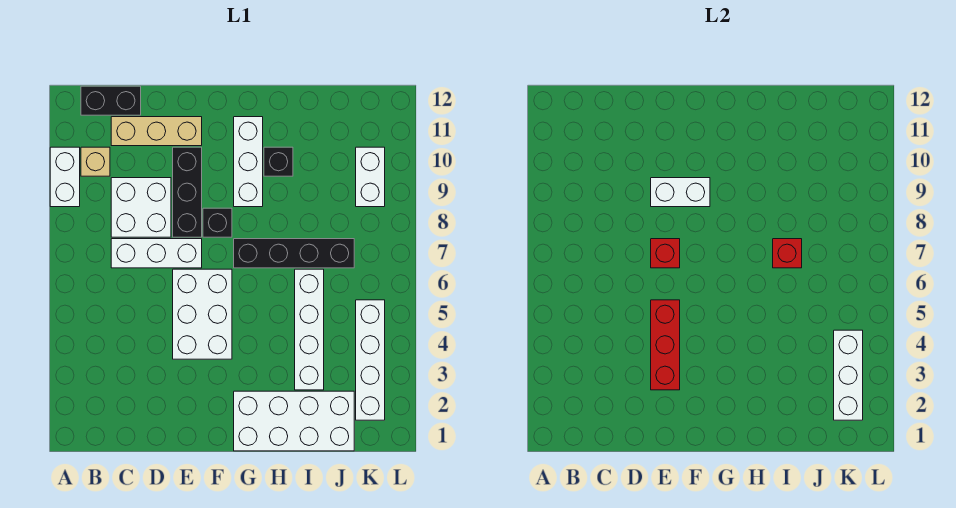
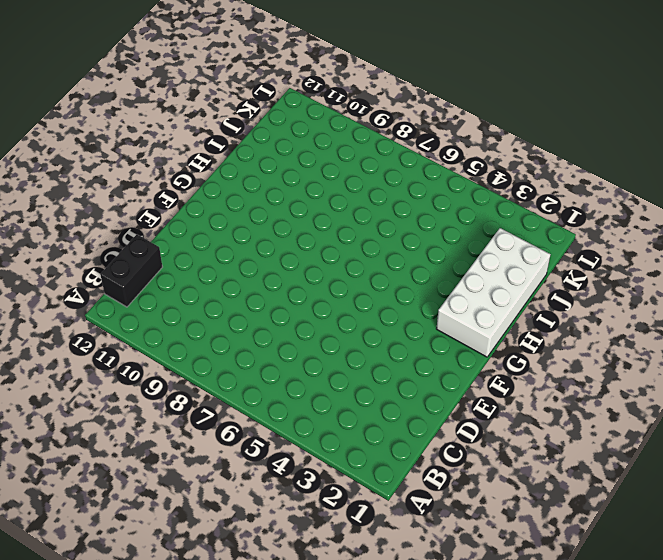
none -> white brick A9:A10 level 1
none -> tan brick B10 level 1
none -> white brick C7:E7 level 1

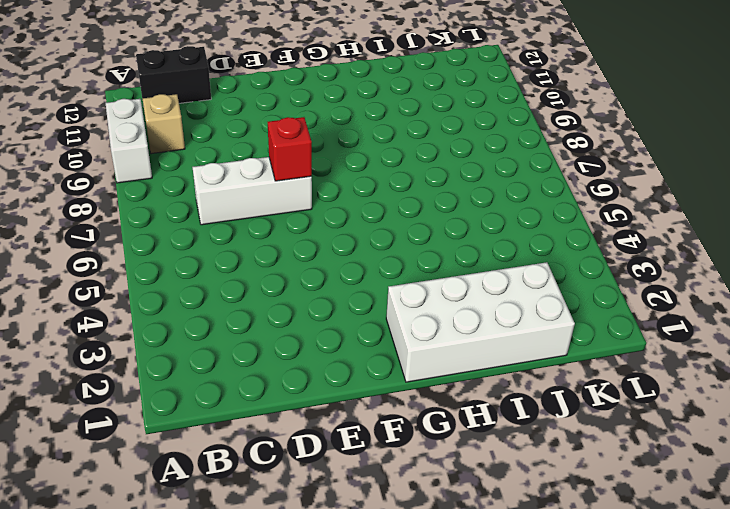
none -> white brick C8:D9 level 1
none -> tan brick C11:E11 level 1
none -> white brick E4:F6 level 1

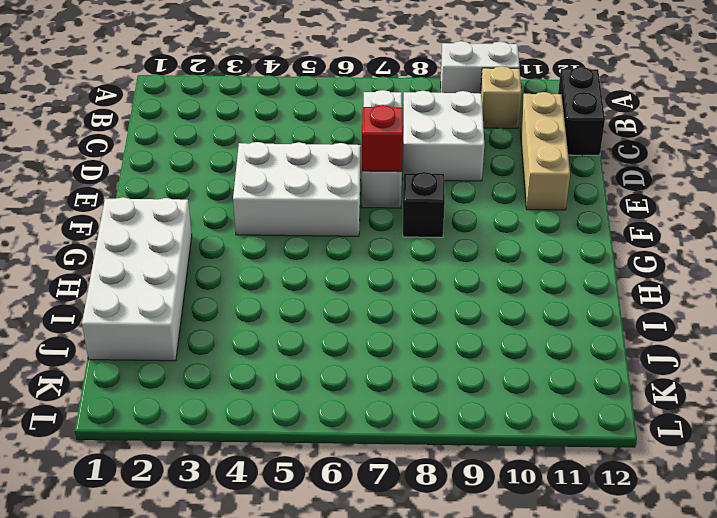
none -> black brick E8:E10 level 1
none -> black brick G7:J7 level 1
none -> white brick G9:G11 level 1

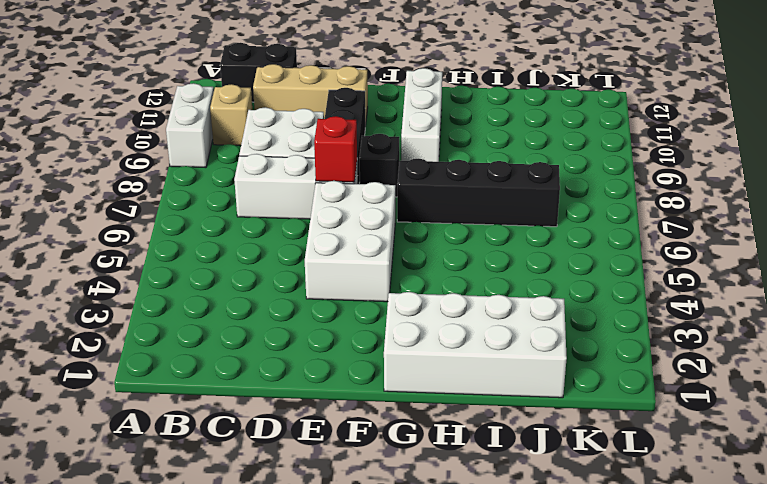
none -> black brick H10 level 1
none -> white brick I3:I6 level 1
none -> white brick K2:K5 level 1

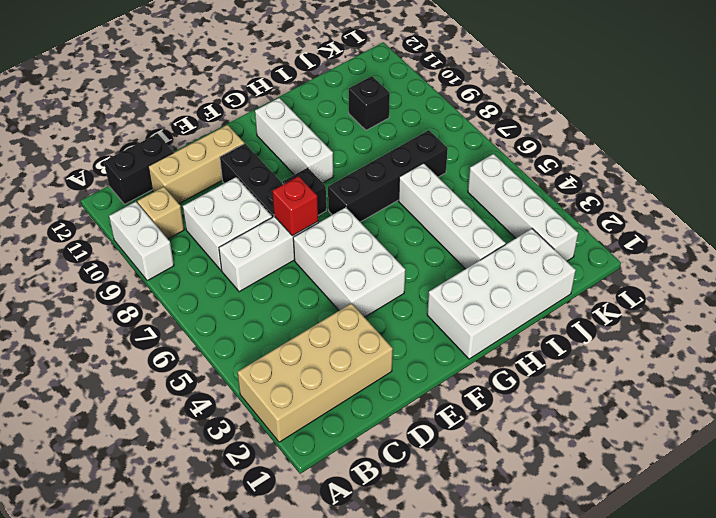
tan brick A2:D3 level 1 -> none
black brick J10 level 1 -> black brick H10 level 1
none -> white brick K9:K10 level 1
none -> red brick E3:E5 level 2
none -> white brick E9:F9 level 2

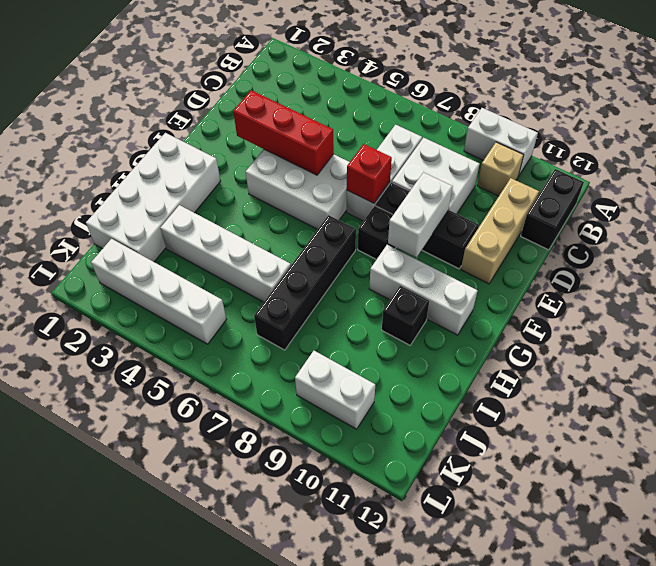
none -> red brick I7 level 2
none -> white brick K2:K4 level 2

